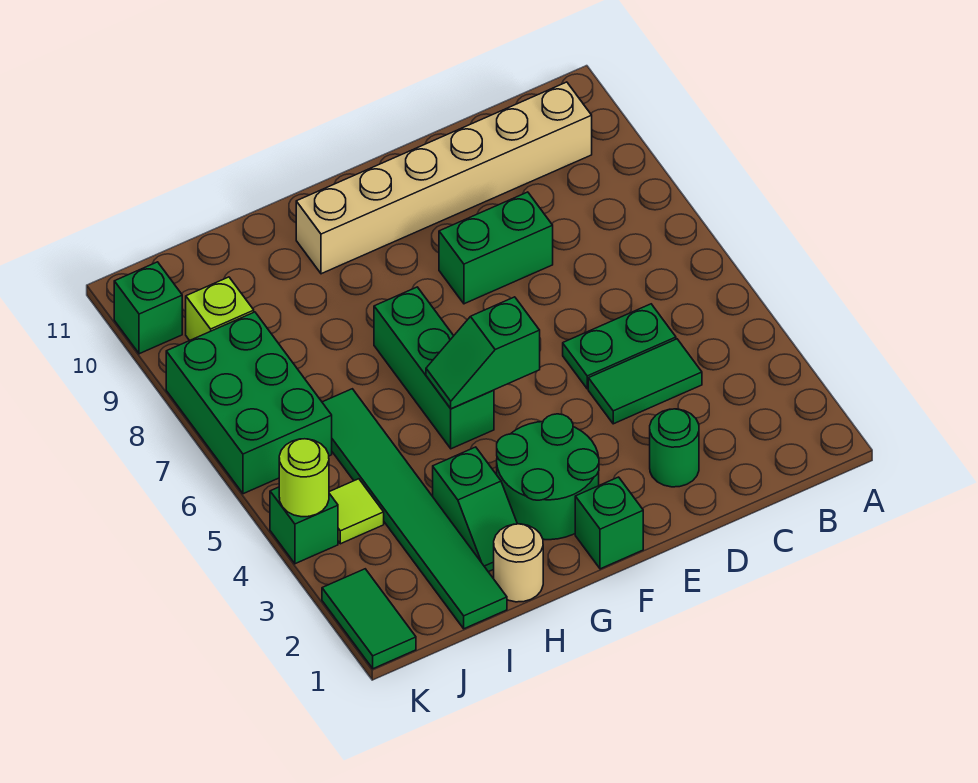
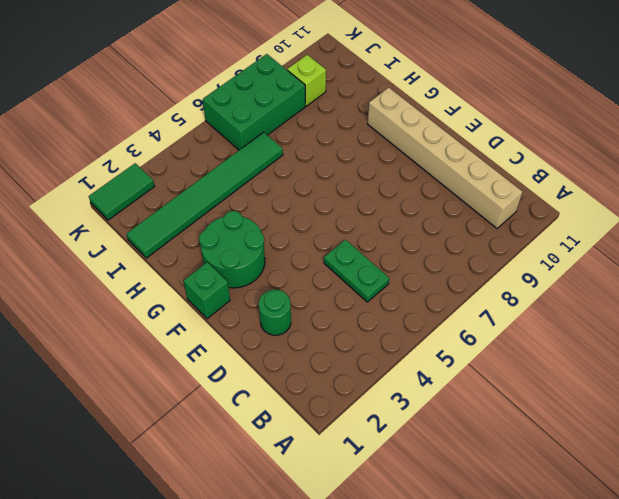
none -> green tile C4:D4 level 1
none -> green brick D8:E8 level 1
none -> green brick G5:G7 level 1

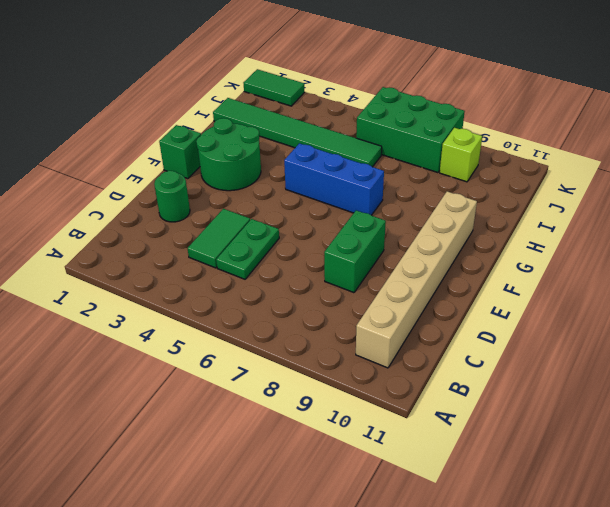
blue brick G5:G7 level 1 -> green brick G5:G7 level 1
none -> tan round brick H1 level 1
none -> green slope H2:H3 level 1 top 3
none -> lime tile J4 level 1

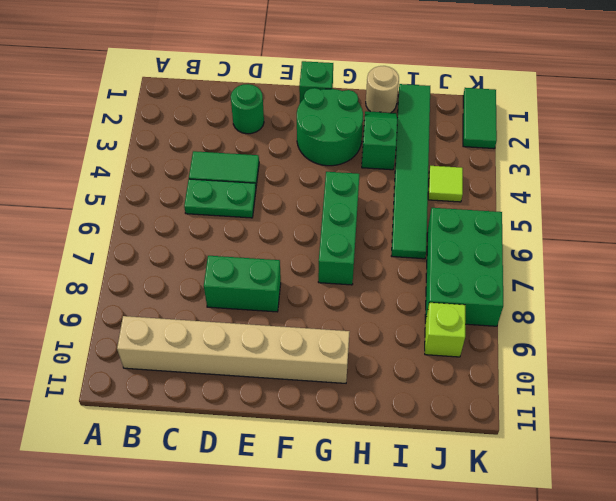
none -> green brick K4 level 1
none -> green brick K10 level 1
none -> green slope F5:G5 level 2 top F

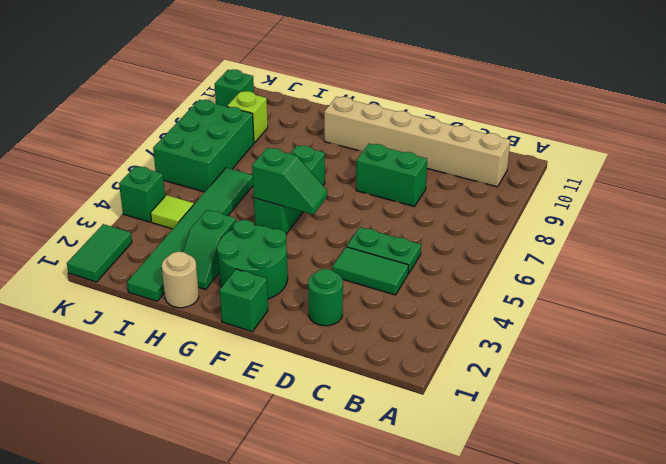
green slope F5:G5 level 2 top G -> green slope F5:G5 level 2 top F
none -> lime round brick K4 level 2

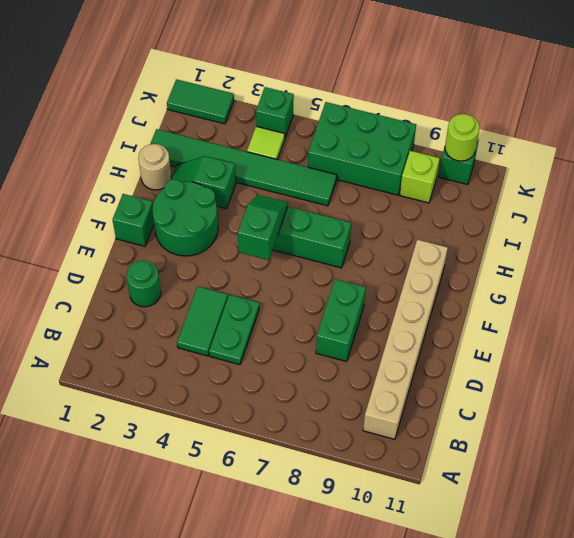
lime round brick K10 level 2 -> lime round brick K4 level 2

